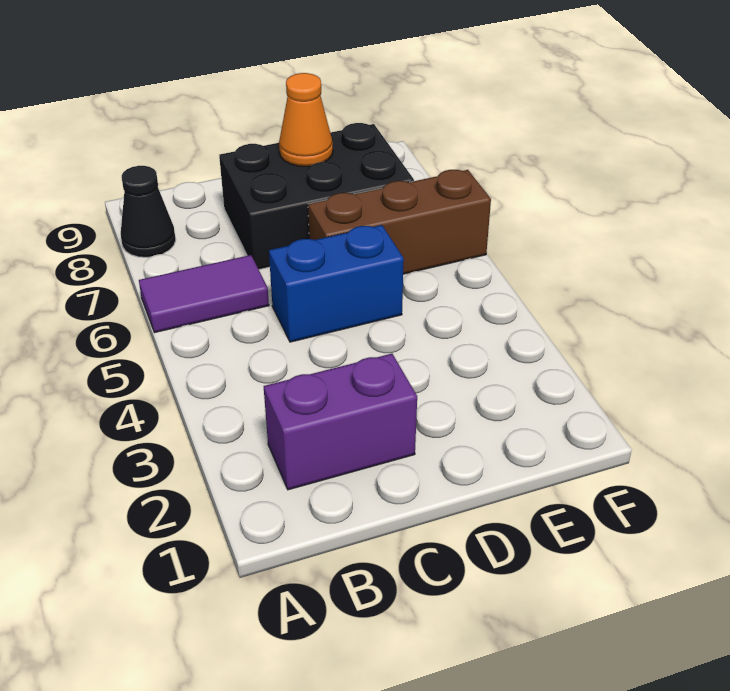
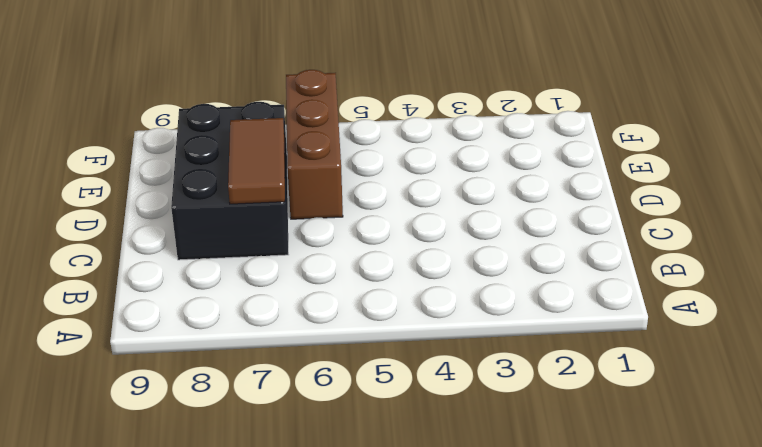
brown tile C7:D7 level 2 -> none
none -> purple tile A6:B6 level 1
none -> black cone A8 level 1

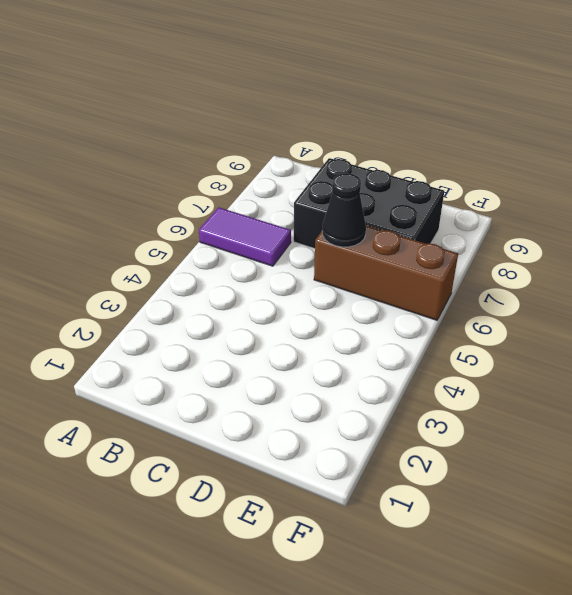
black cone D6 level 2 -> black cone A8 level 1
none -> purple brick B2:C2 level 1
none -> blue brick C5:D5 level 1

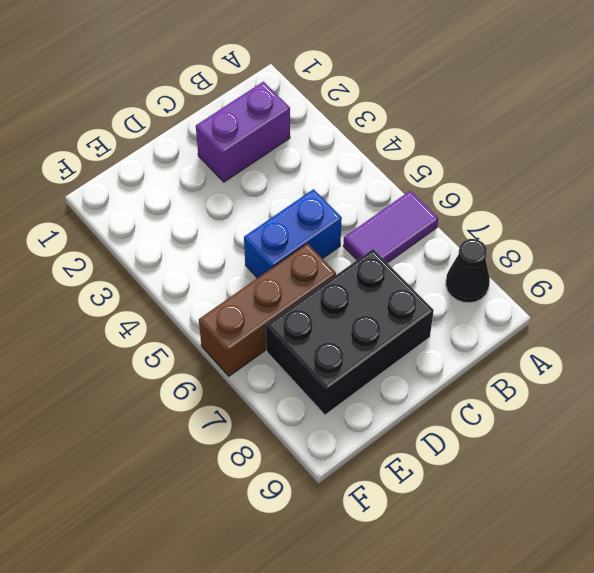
none -> orange cone D8 level 2

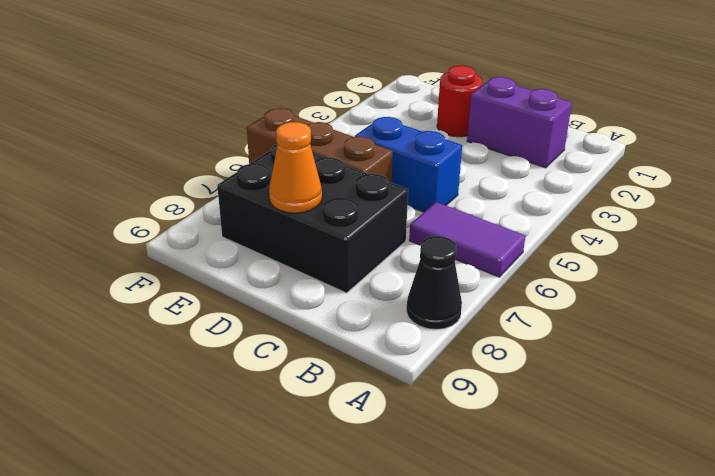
red round brick D2 level 1 -> none

